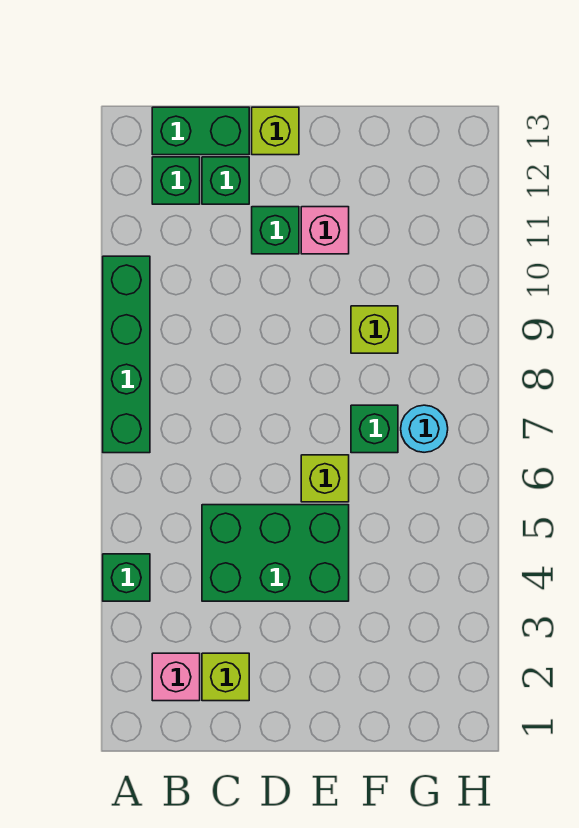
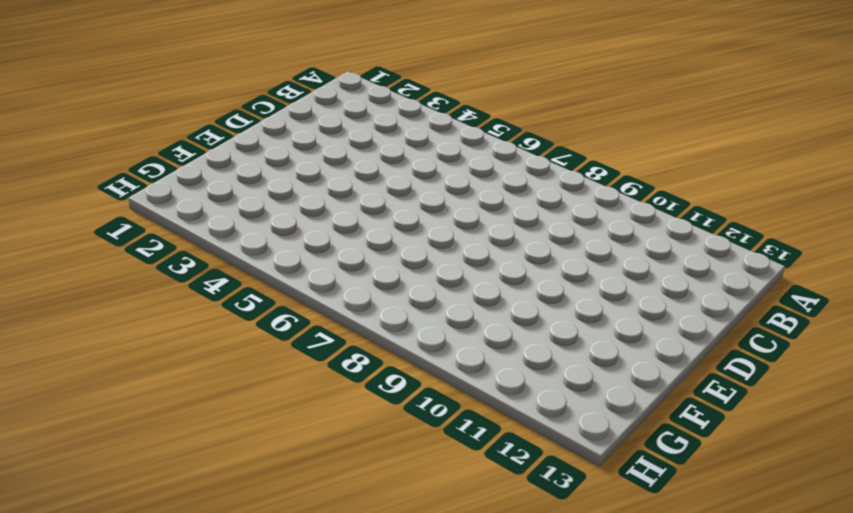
none -> green brick A4 level 1
none -> green brick A7:A10 level 1
none -> pink brick B2 level 1

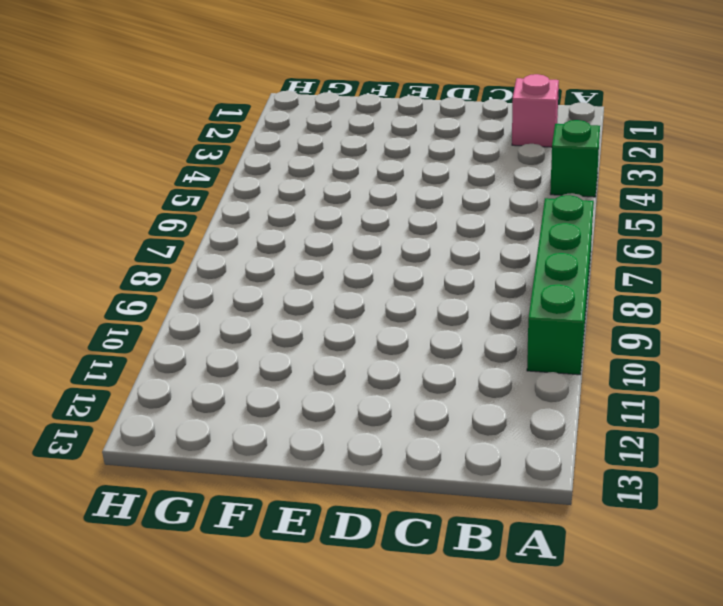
none -> green brick B12 level 1
none -> green brick B13:C13 level 1
none -> lime brick C2 level 1

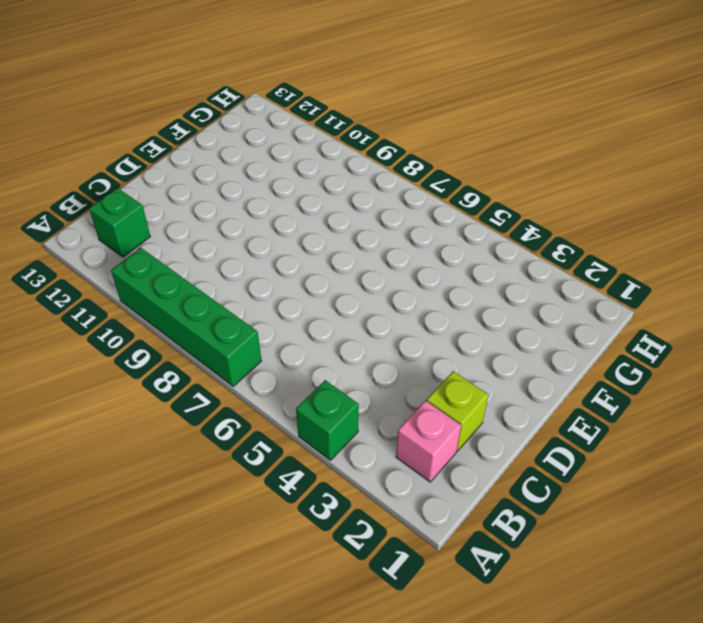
none -> green brick B13:C13 level 1
none -> green brick C4:E5 level 1
none -> green brick C12 level 1

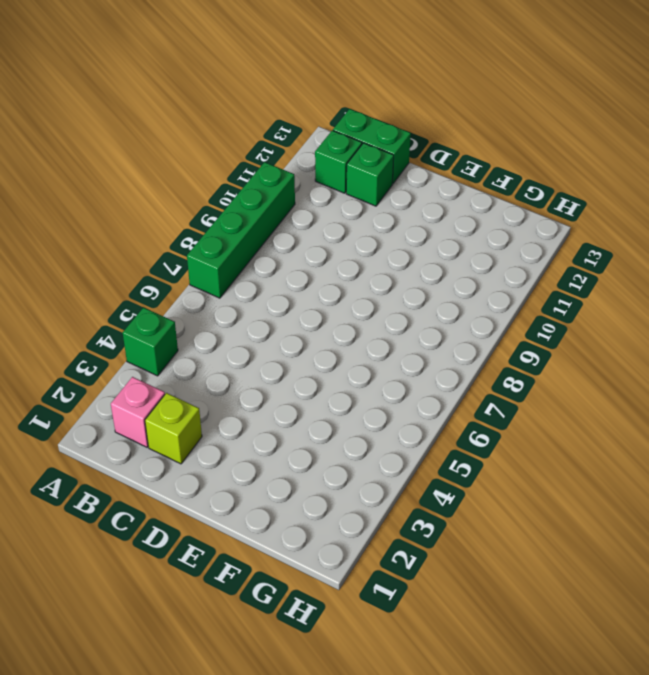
none -> green brick C4:E5 level 1
none -> green brick D11 level 1
none -> lime brick D13 level 1

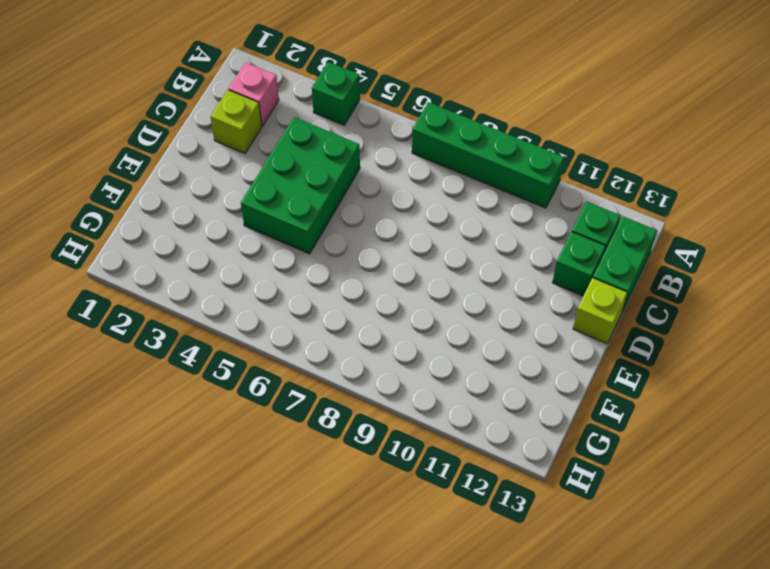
none -> green brick D11 level 1
none -> lime brick E6 level 1
none -> pink brick E11 level 1

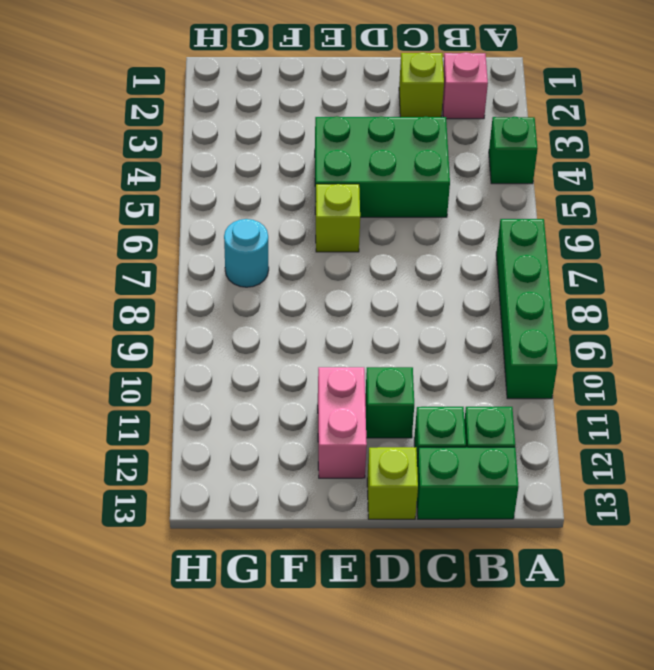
pink brick E11:E12 level 1 -> pink brick E11 level 1
none -> green brick F7 level 1
none -> lime brick F9 level 1

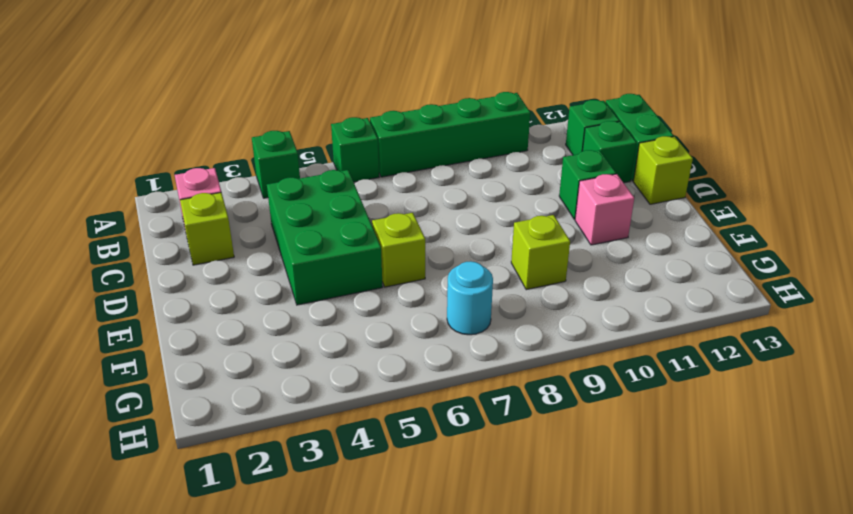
green brick A6 level 1 -> green brick F7 level 1

